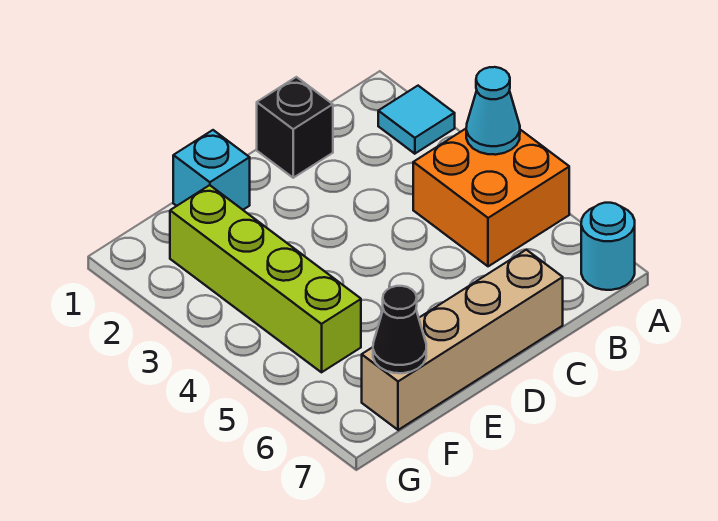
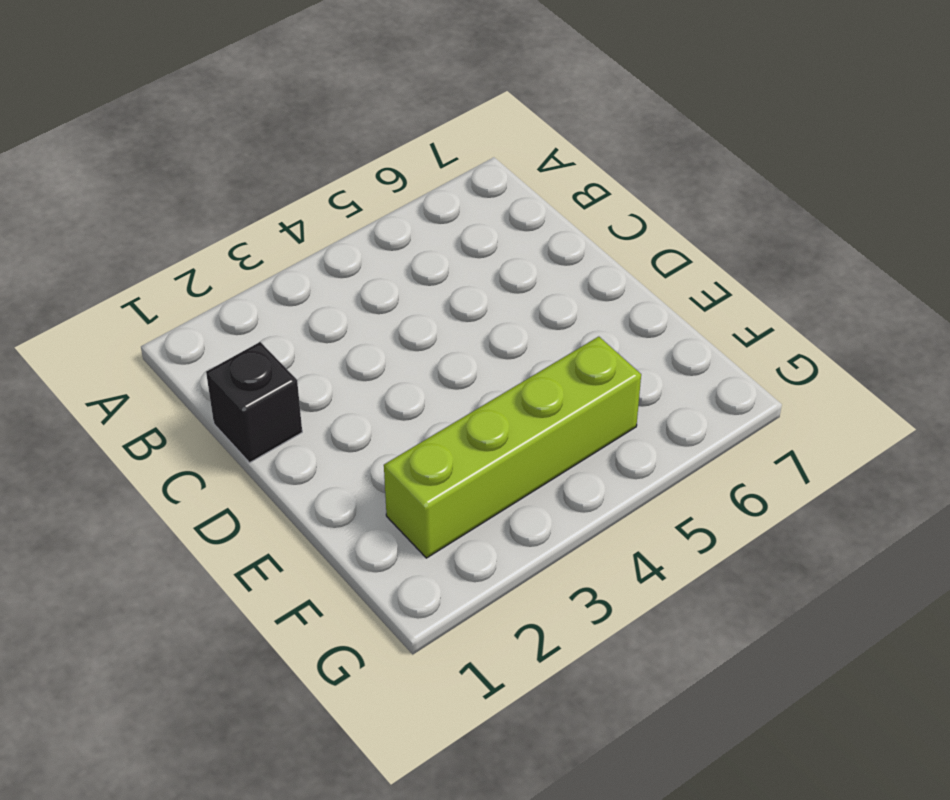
none -> cyan tile A2 level 1
none -> orange brick A4:B5 level 1

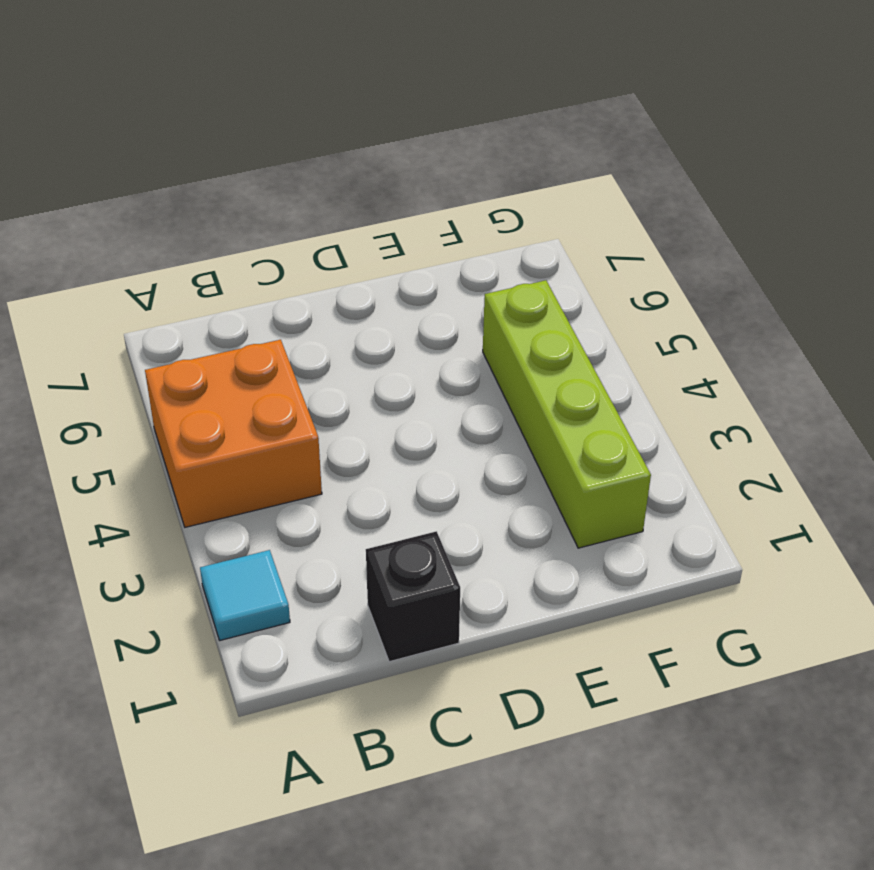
none -> cyan round brick A7 level 1
none -> tan brick C7:F7 level 1

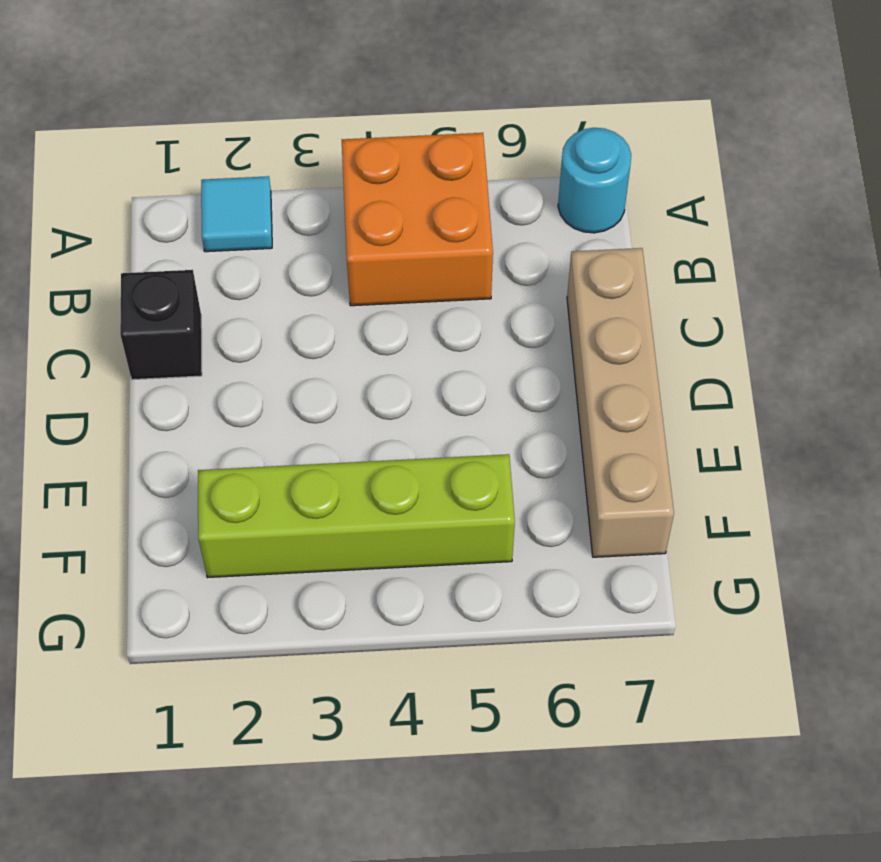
none -> cyan brick E1 level 1
none -> cyan cone A4 level 2

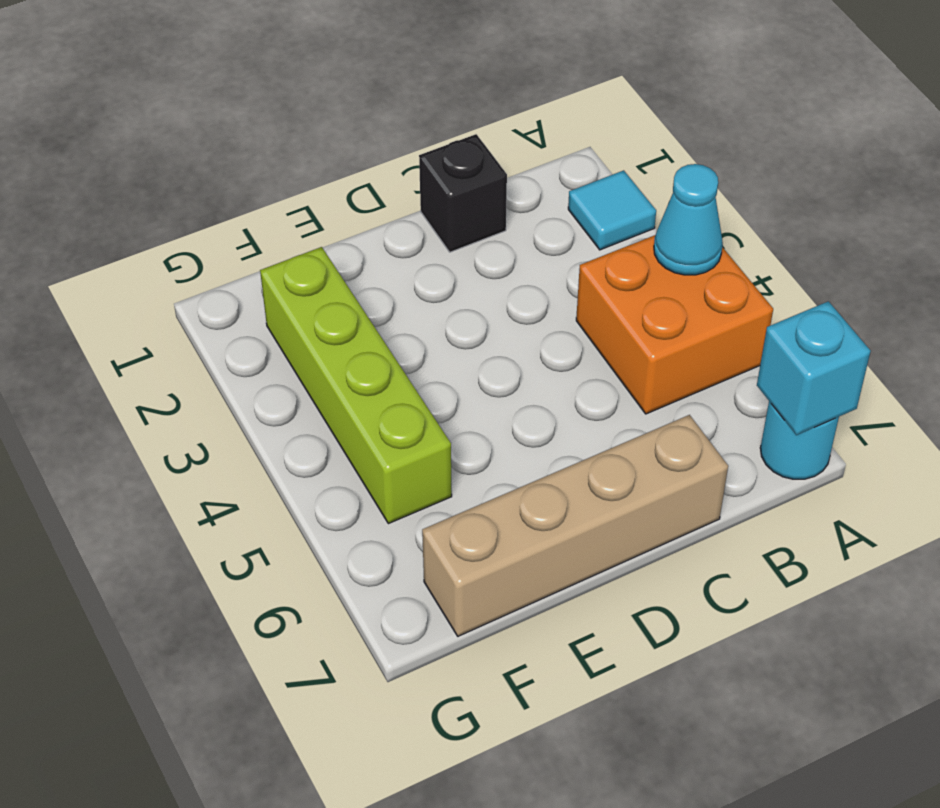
cyan brick A7 level 2 -> cyan brick E1 level 1
none -> black cone F7 level 2

